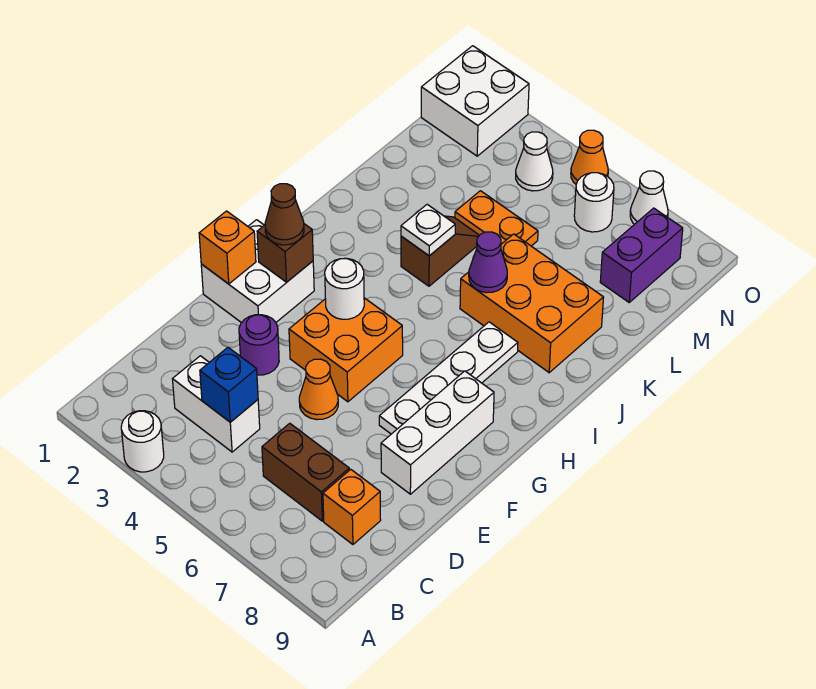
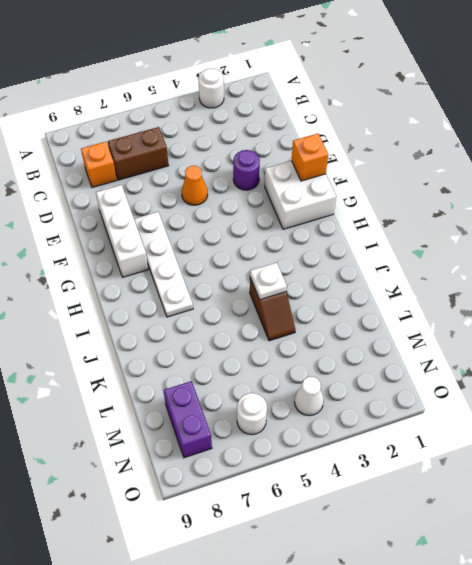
none -> white brick C3:C4 level 1
none -> orange brick F4:G5 level 1
none -> orange brick J6:K8 level 1

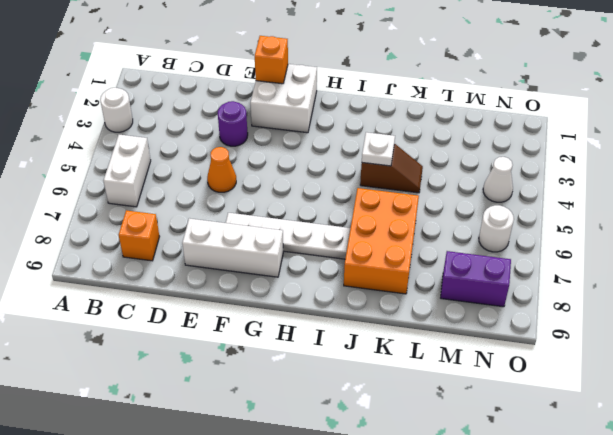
white brick B5:B6 level 1 -> white brick C3:C4 level 1
none -> brown brick C6:C7 level 1
none -> orange brick F4:G5 level 1
none -> orange plate L4:L5 level 1

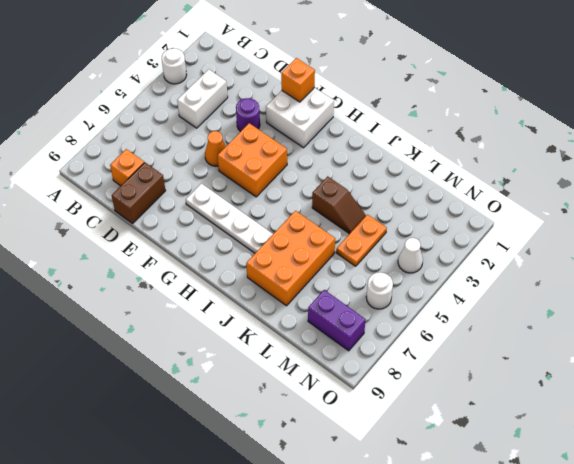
brown brick D8:D9 level 1 -> brown brick C6:C7 level 1
none -> white brick E8:G8 level 1
none -> white brick N1:O2 level 1
none -> orange cone O5 level 1

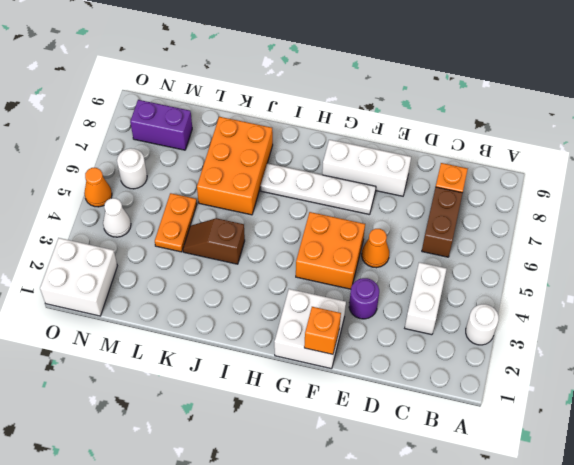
none -> white cone O7 level 1
none -> blue brick C4 level 2
none -> brown brick G2 level 2

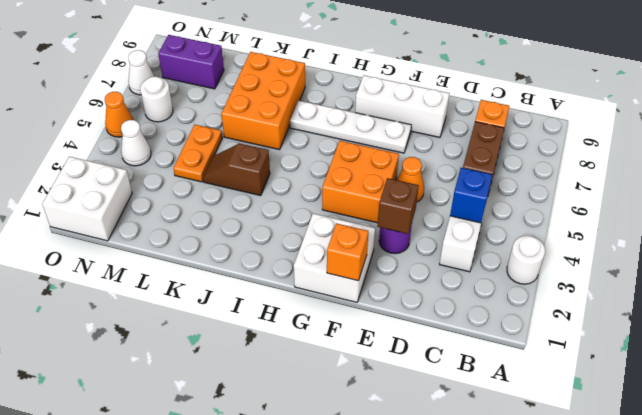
brown brick E3 level 2 -> brown brick G2 level 2
none -> white round brick G4 level 2
none -> white plate J4 level 2
none -> purple cone J6 level 2

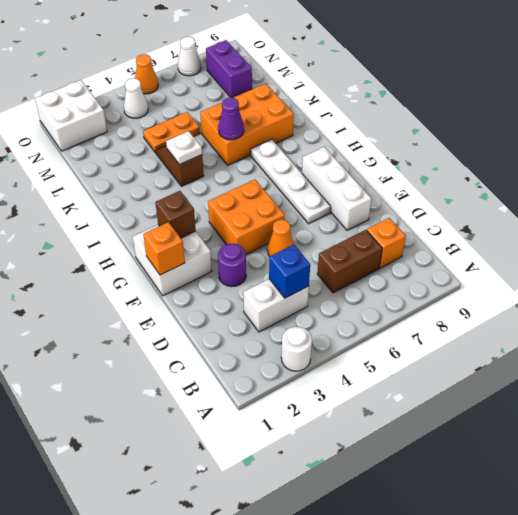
none -> white round brick N6 level 1
none -> white round brick G4 level 2
none -> brown cone G2 level 3

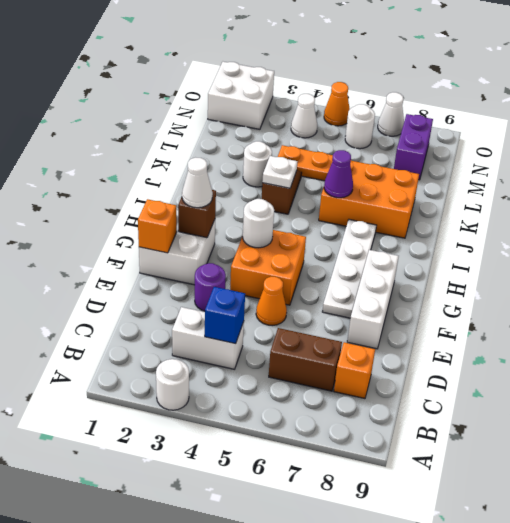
white cone G2 level 3 -> brown cone G2 level 3
white round brick K3 level 1 -> none

